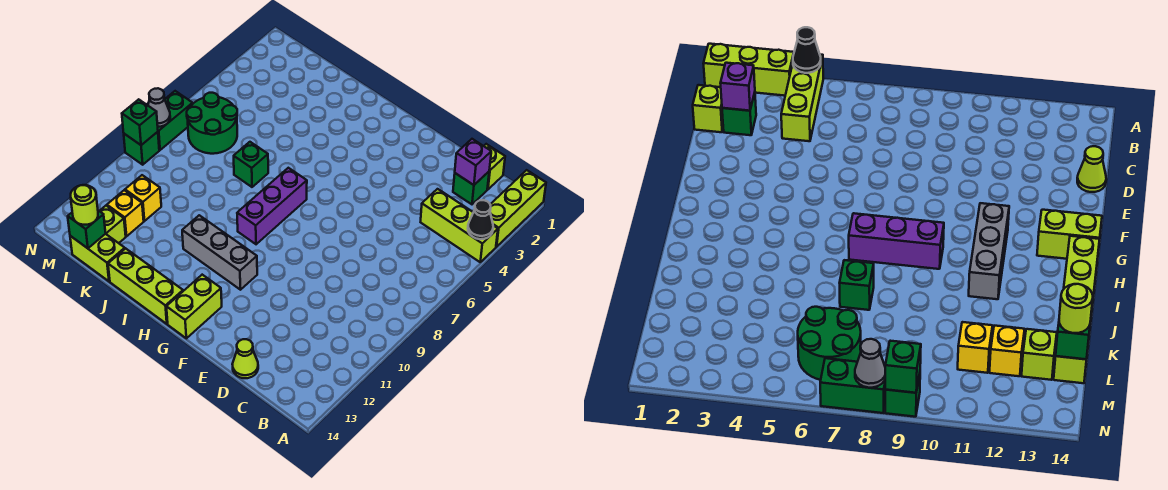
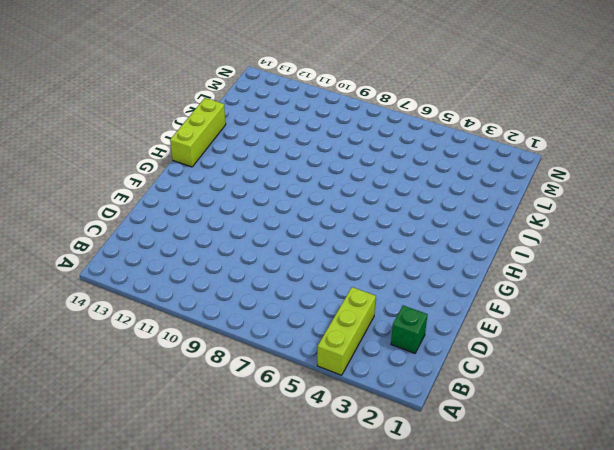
none -> lime brick A1:A3 level 1
none -> lime brick C1 level 1
none -> lime cone D14 level 1

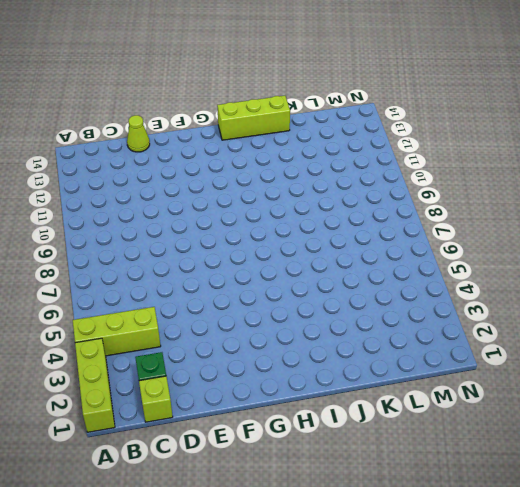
none -> grey brick G11:I11 level 1
none -> lime brick G13:G14 level 1
none -> purple brick H7:H9 level 1

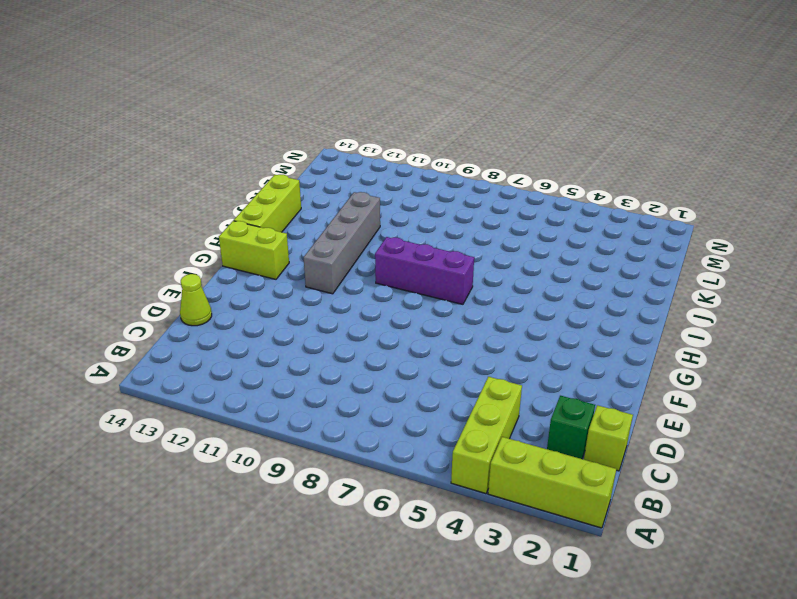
grey brick G11:J11 level 1 -> grey brick G11:I11 level 1
none -> green brick J7 level 1
none -> lime brick K14:L14 level 1
none -> green round brick L6:M7 level 1

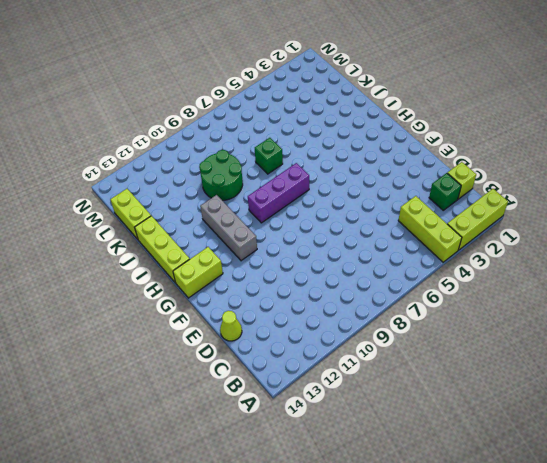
green round brick J9:K10 level 1 -> green round brick L6:M7 level 1
none -> yellow brick L11 level 1
none -> yellow brick L12 level 1
none -> lime brick L13 level 1

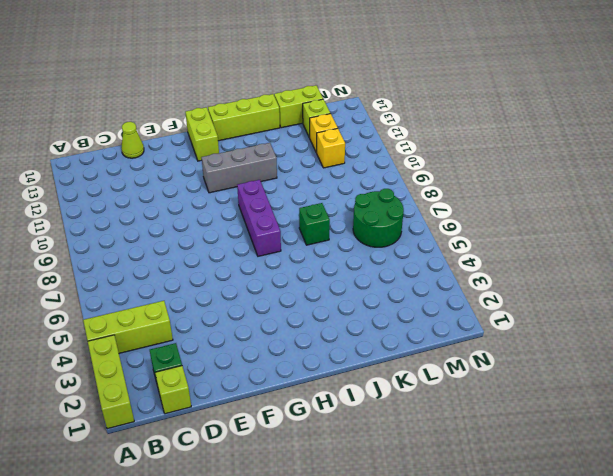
none -> green brick N7:N8 level 1
none -> green brick N9 level 1
none -> black cone A4 level 2

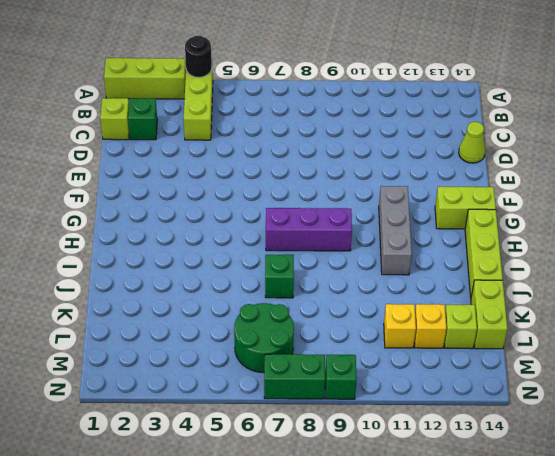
black round brick A4 level 2 -> black cone A4 level 2
none -> purple brick C2 level 2
none -> green brick L14 level 2
none -> grey cone N8 level 2

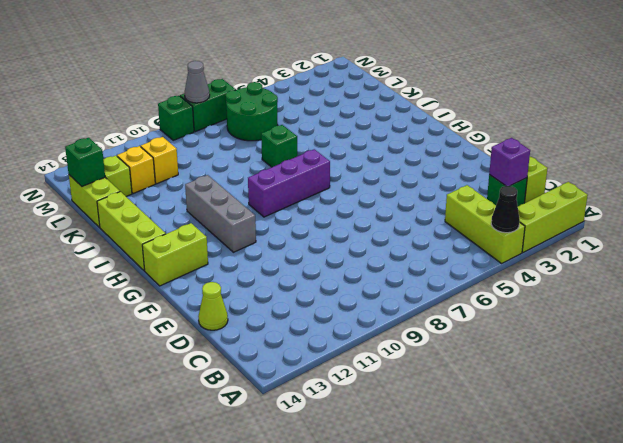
none -> green brick N9 level 2
none -> lime round brick L14 level 3

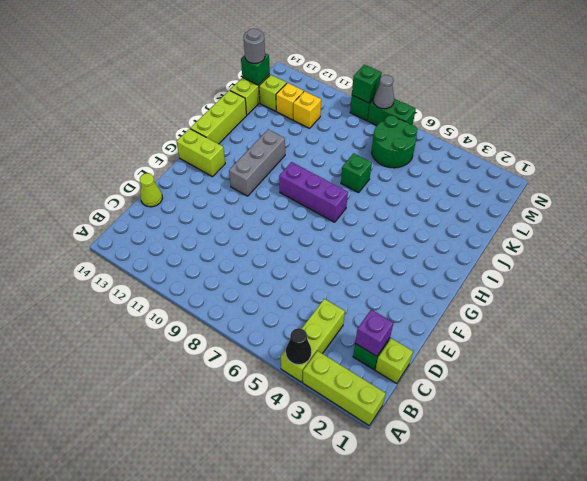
grey round brick L14 level 3 -> lime round brick L14 level 3

